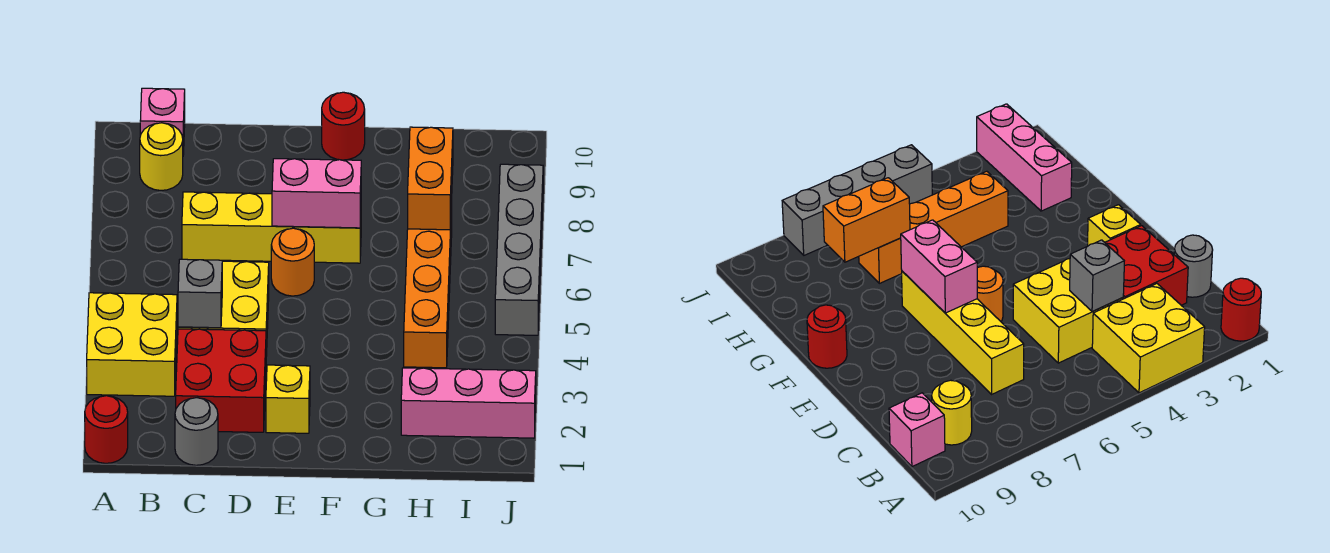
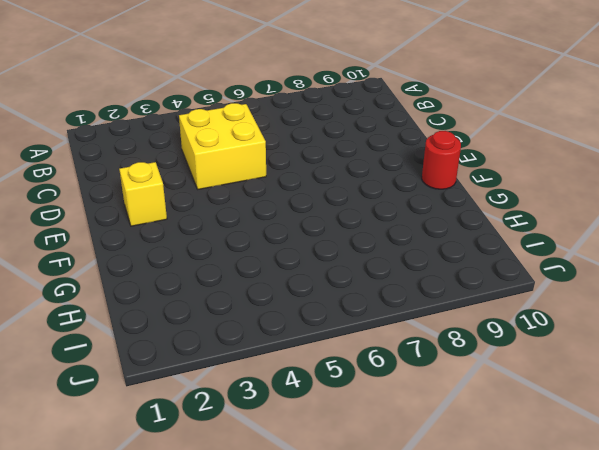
none -> red round brick A1 level 1
none -> yellow brick A3:B4 level 1
none -> yellow round brick B9 level 1

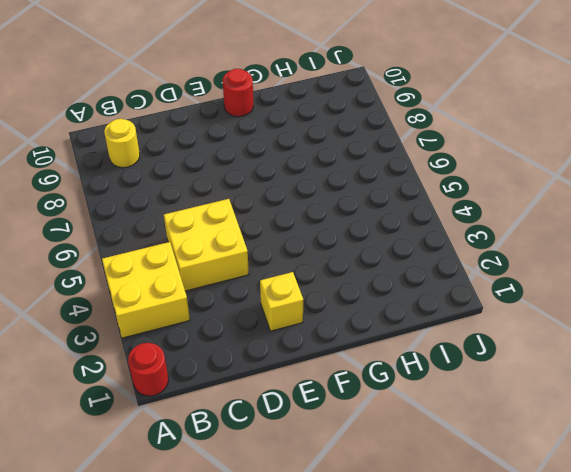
none -> pink brick B10 level 1
none -> grey round brick C1 level 1
none -> red brick C2:D3 level 1

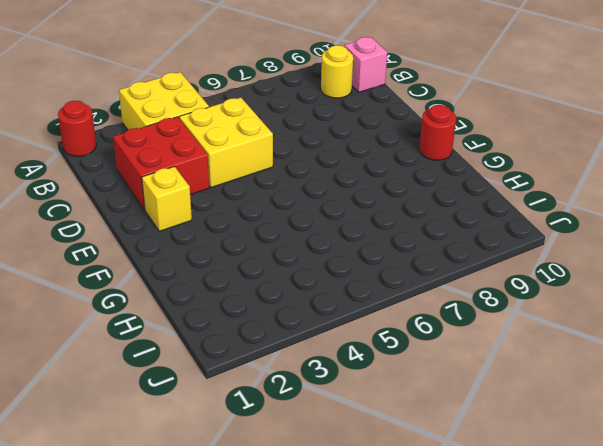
none -> grey round brick C1 level 1
none -> yellow brick C7:F7 level 1
none -> orange round brick E6 level 1

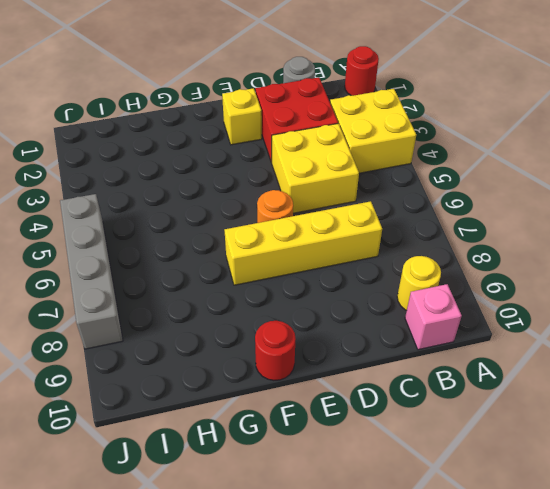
none -> pink brick H2:J2 level 1
none -> orange brick H4:H7 level 1
none -> grey brick C4 level 2

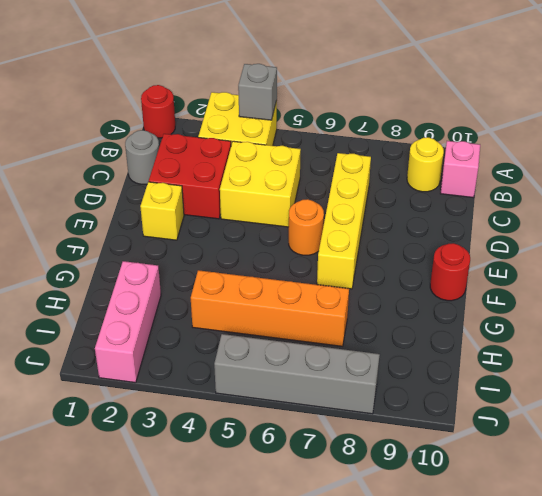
grey brick A4 level 2 -> grey brick C4 level 2
none -> pink brick E7:F7 level 2
none -> orange brick H7:H8 level 2

